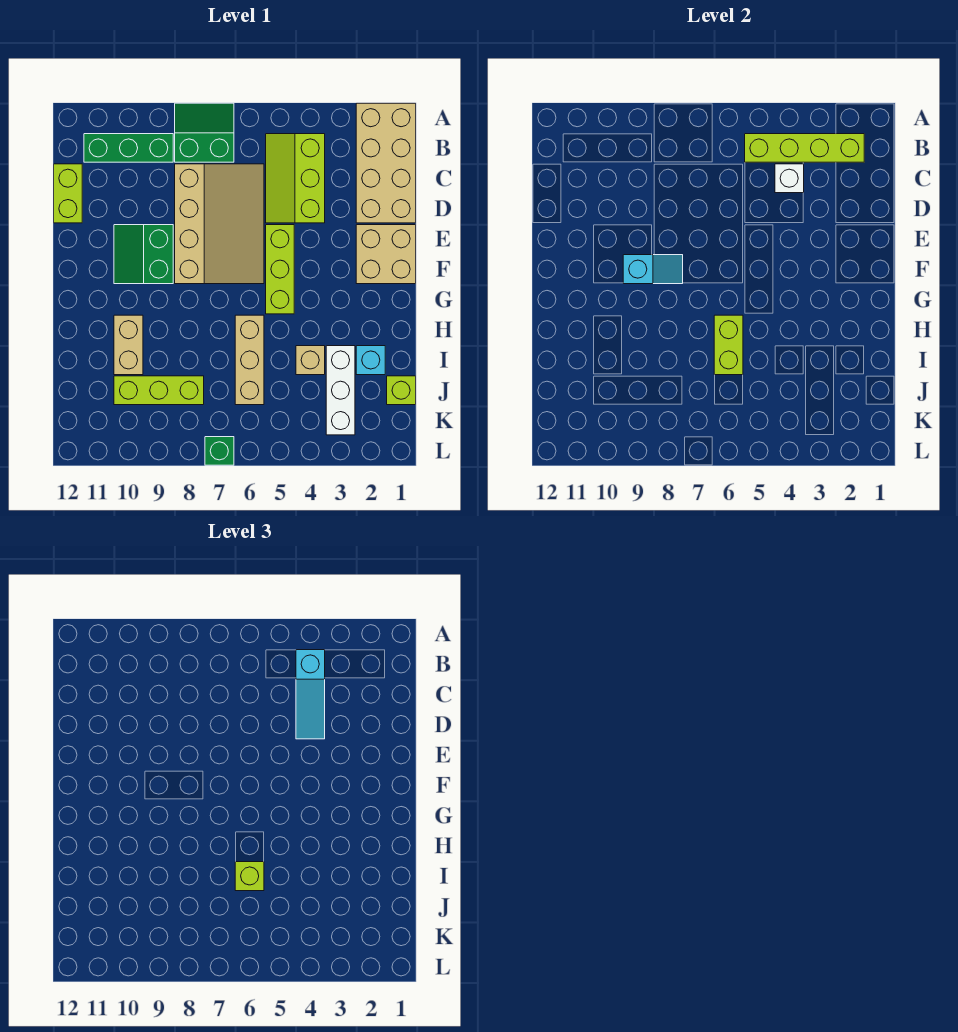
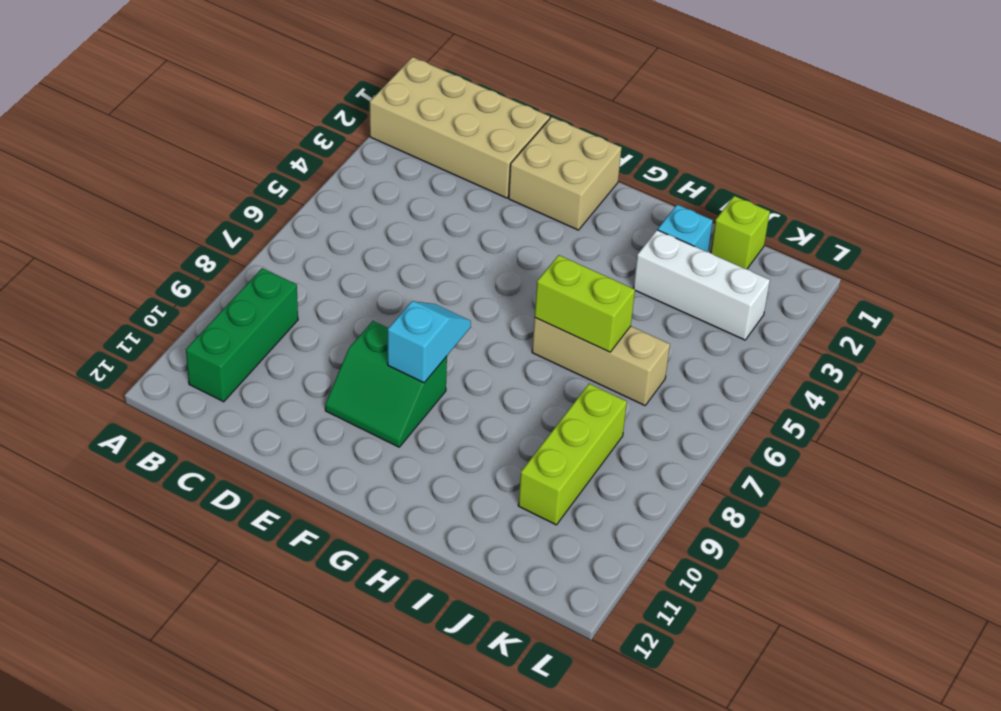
none -> green slope A7:B8 level 1 top B
none -> lime slope B4:D5 level 1 top 4
none -> tan slope C6:F8 level 1 top 8

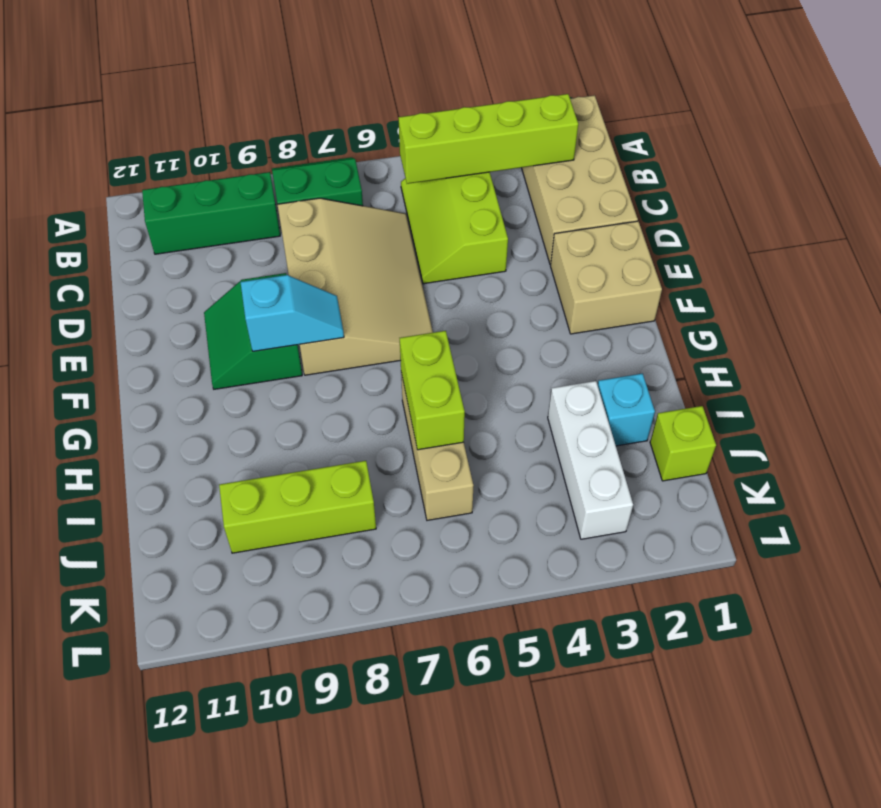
none -> lime brick C12:D12 level 1
none -> lime brick E5:G5 level 1
none -> tan brick H10:I10 level 1

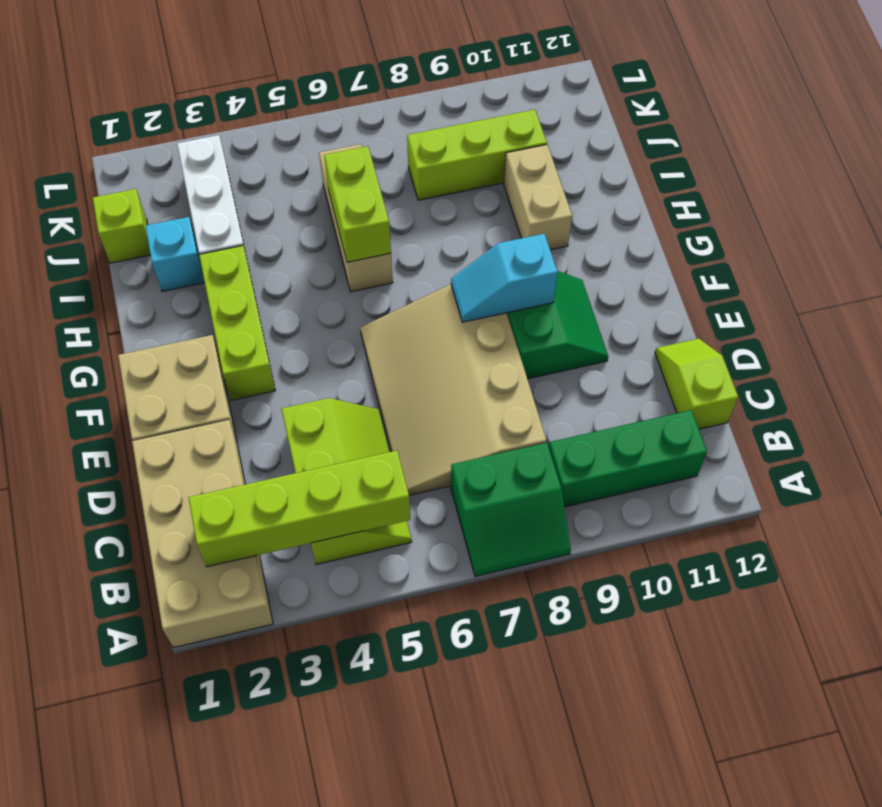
lime slope C12:D12 level 1 top C -> lime brick C12:D12 level 1
lime brick F3:H3 level 1 -> lime brick E5:G5 level 1
none -> tan brick I4 level 1
none -> green brick L7 level 1
none -> white brick C4 level 2

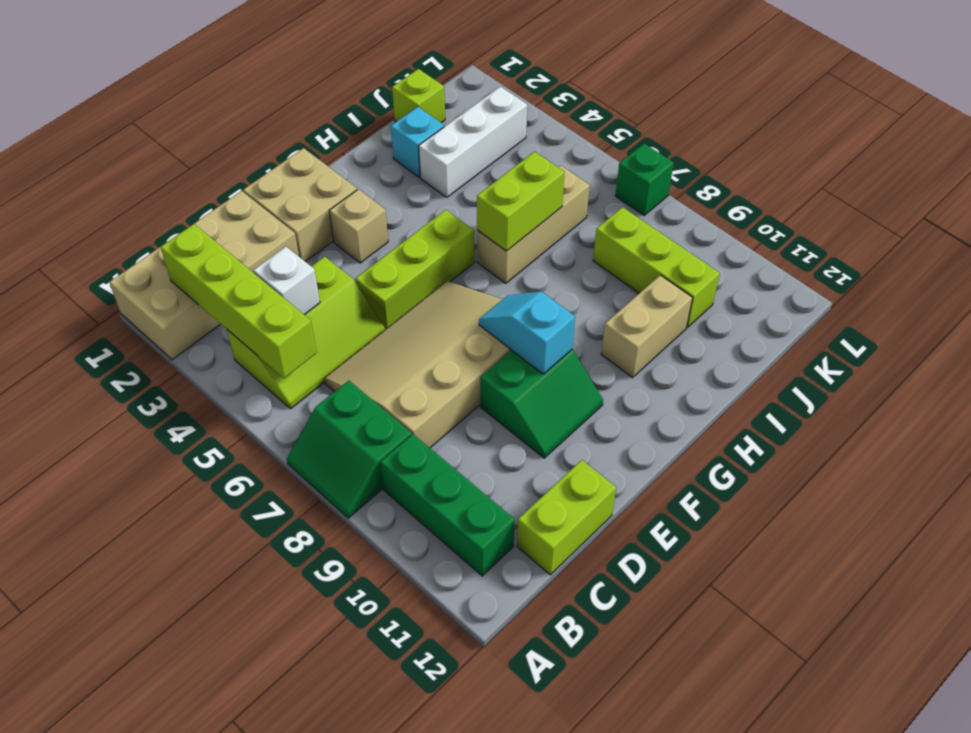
tan brick F3 level 1 -> tan brick I4 level 1
none -> cyan slope B4:D4 level 3 top B
none -> lime brick I6 level 3

